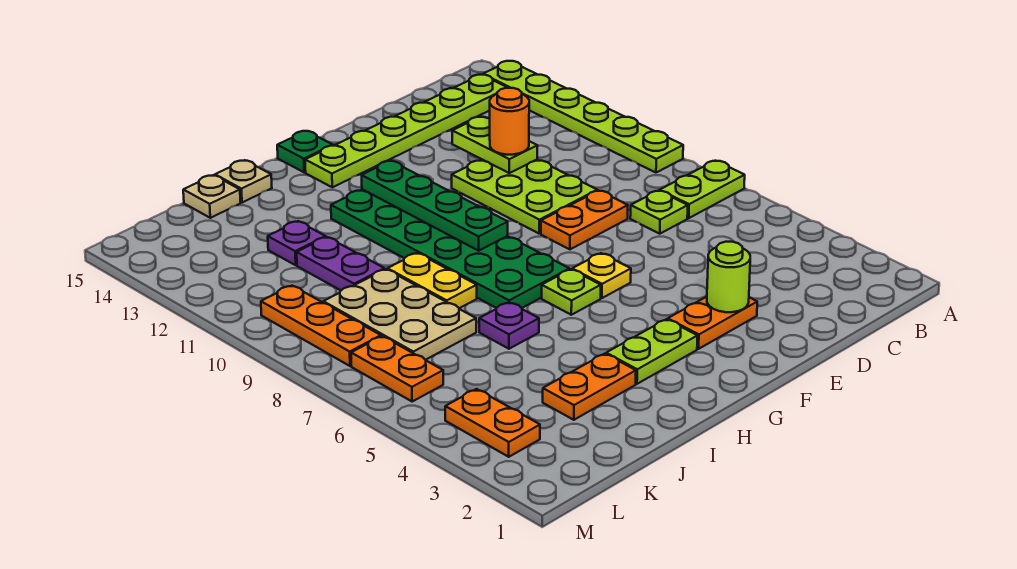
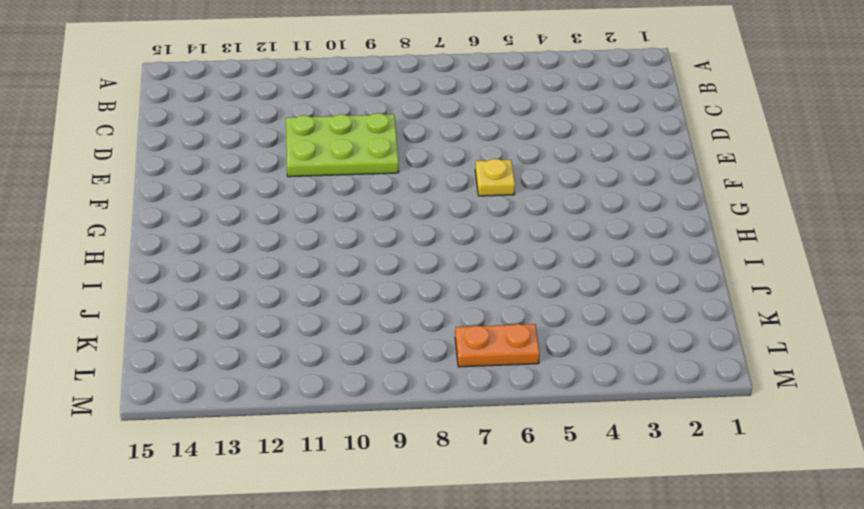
none -> lime plate A7:B7 level 1
none -> lime plate A9:A14 level 1
none -> lime plate B14:G14 level 1

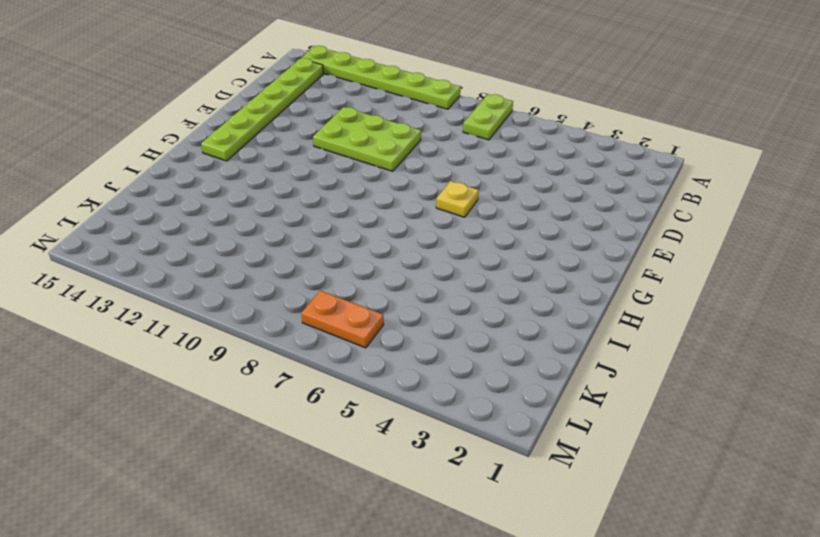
none -> lime plate C7 level 1
none -> orange plate D8:E8 level 1
none -> orange plate E3:F3 level 1

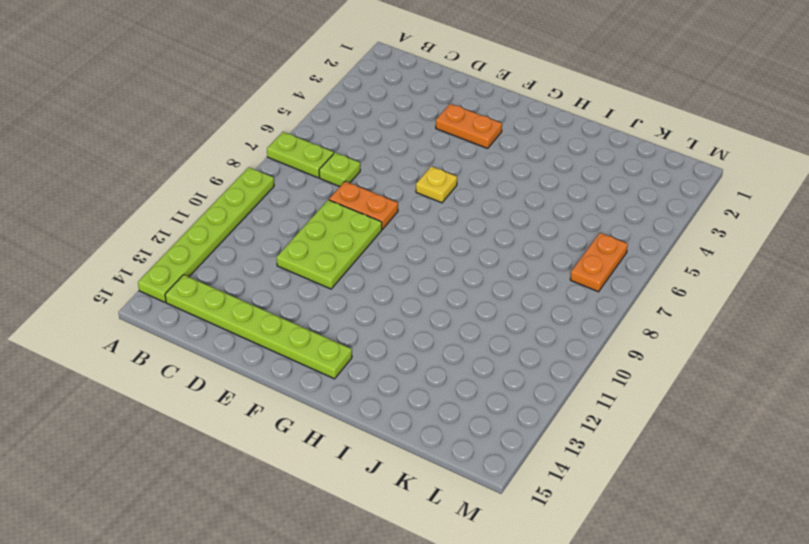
none -> lime plate G3:H3 level 1
none -> lime plate G6 level 1
none -> green plate G7:H12 level 1

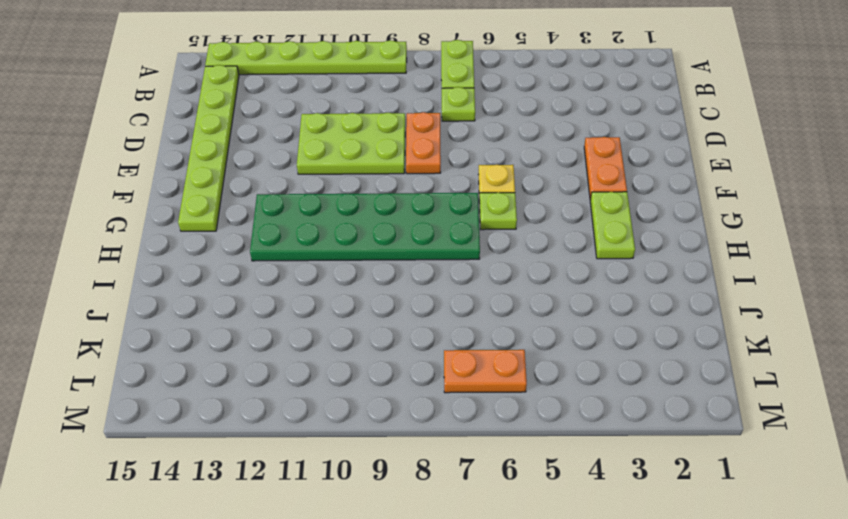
none -> green plate G15 level 1
none -> orange plate I3:J3 level 1
none -> purple plate I6 level 1

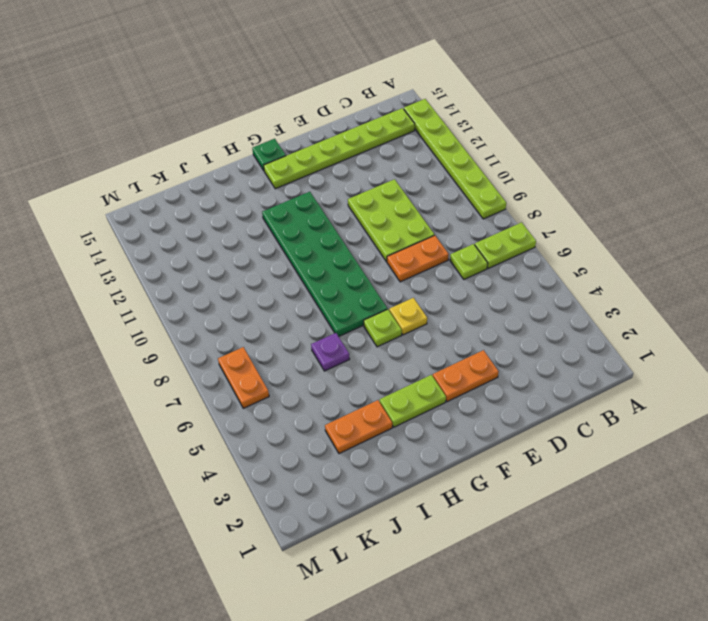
none -> yellow plate I8:I9 level 1
none -> tan plate I15 level 1
none -> tan plate J7:K9 level 1

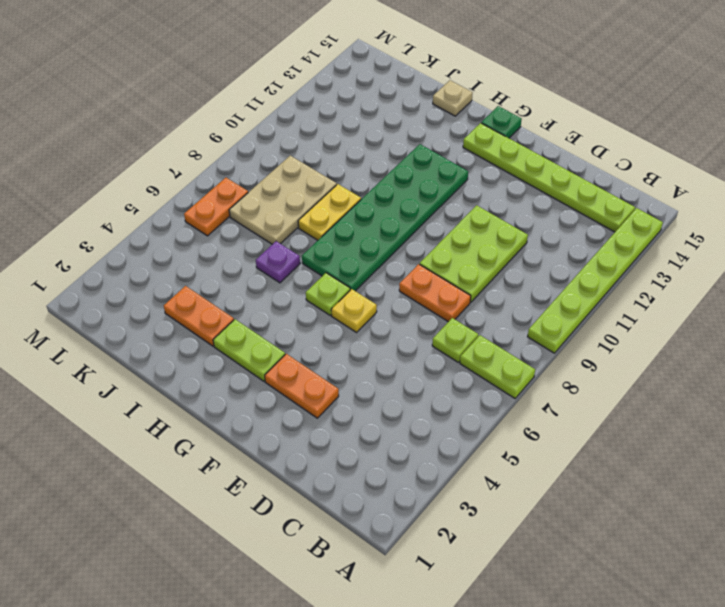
none -> purple plate J10:J11 level 1
none -> purple plate J12 level 1
none -> tan plate J15 level 1

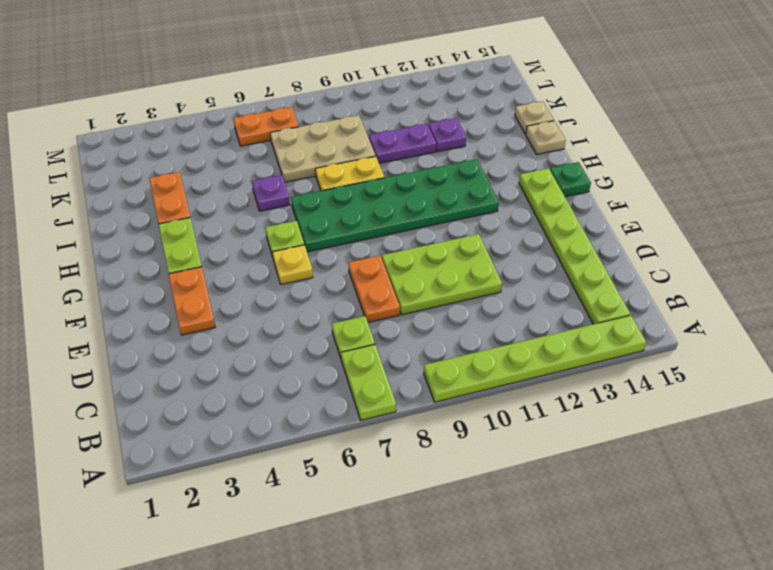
none -> orange plate L3:L4 level 1
none -> orange plate L8:L10 level 1
none -> lime plate D11:D12 level 2

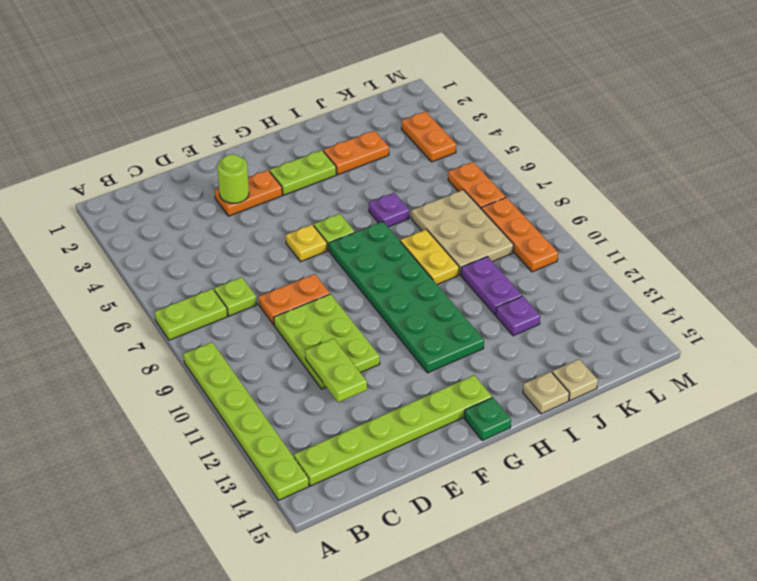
none -> green plate G9:G12 level 2
none -> orange round brick D11 level 3

